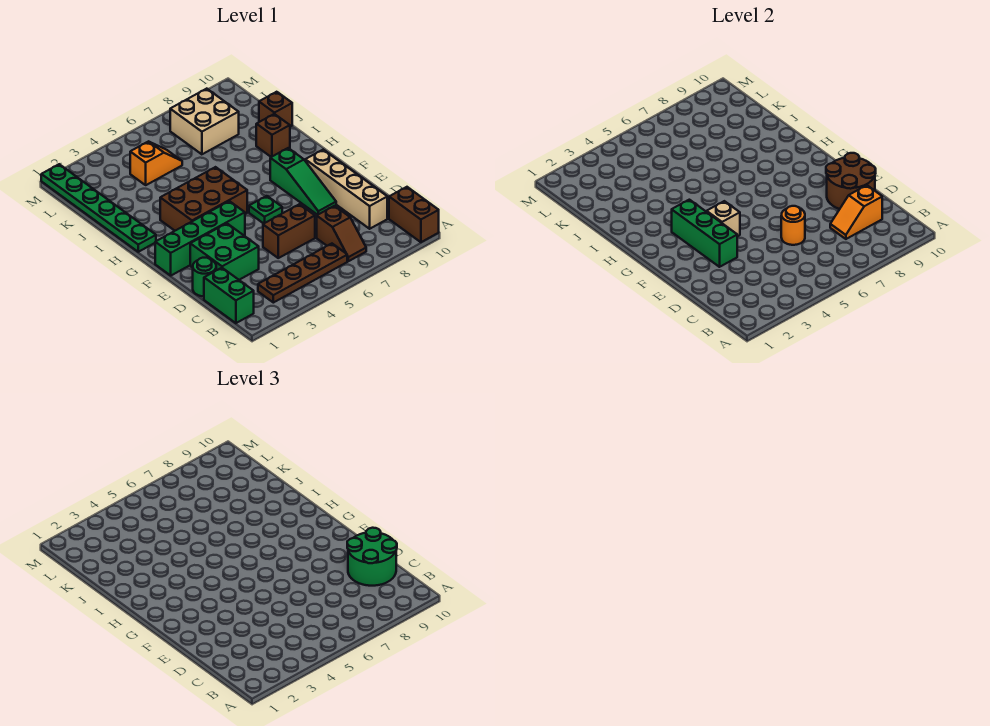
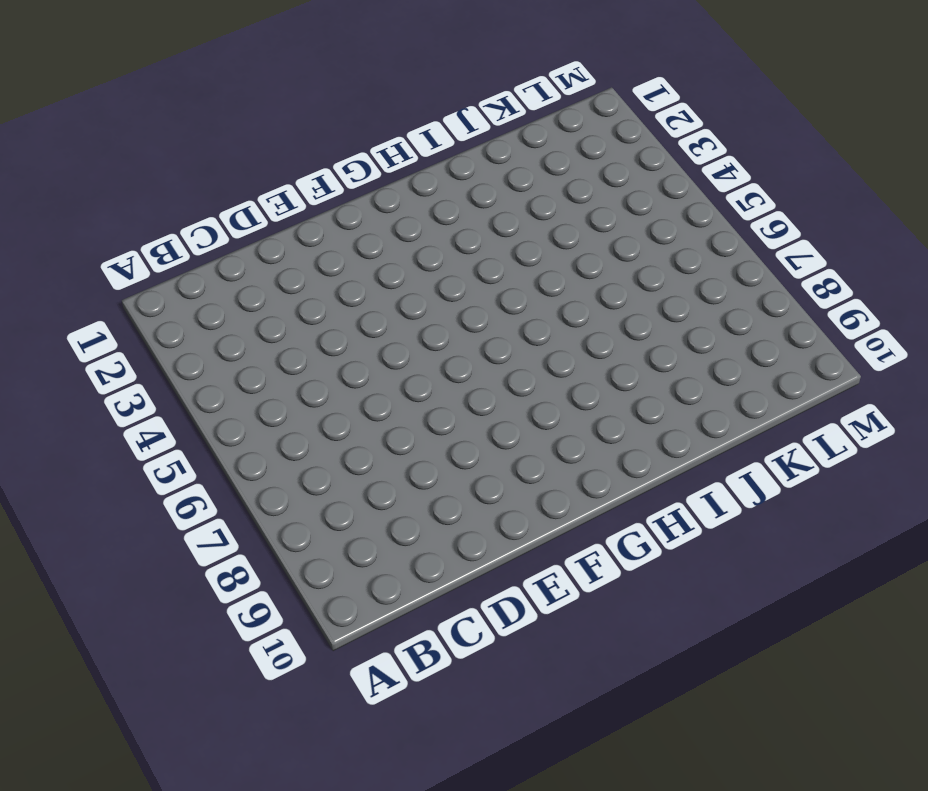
none -> brown brick A10:B10 level 1
none -> green brick B1:C1 level 1
none -> brown plate B3:B6 level 1

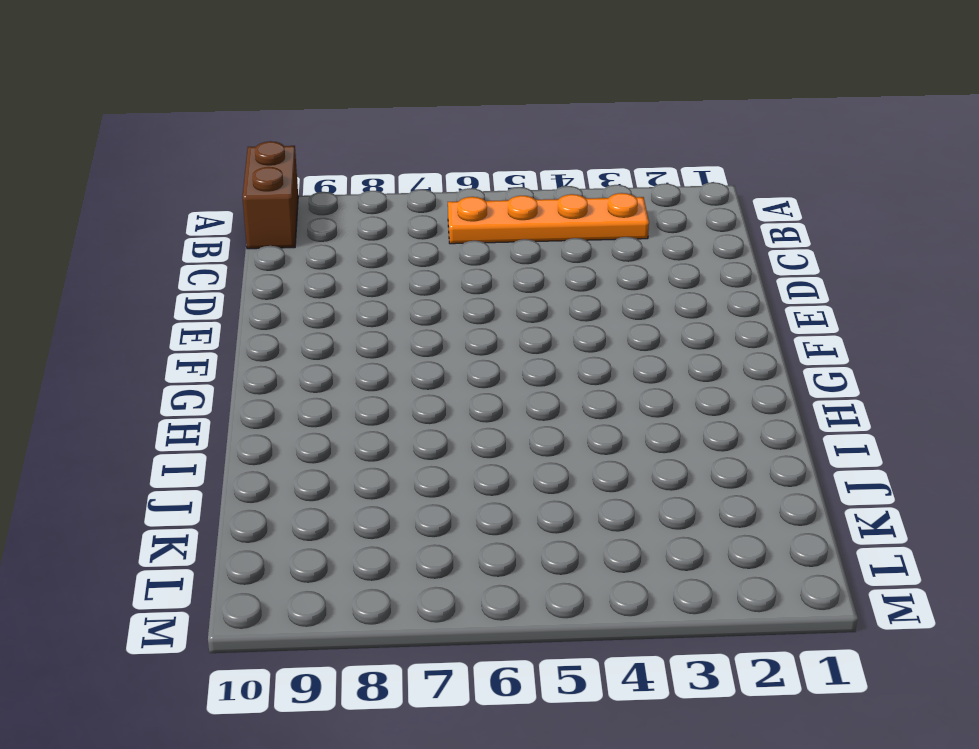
orange plate B3:B6 level 1 -> brown plate B3:B6 level 1
none -> green brick B1:C1 level 1
none -> brown slope B7:C7 level 1 top C
none -> tan brick C9:F9 level 1

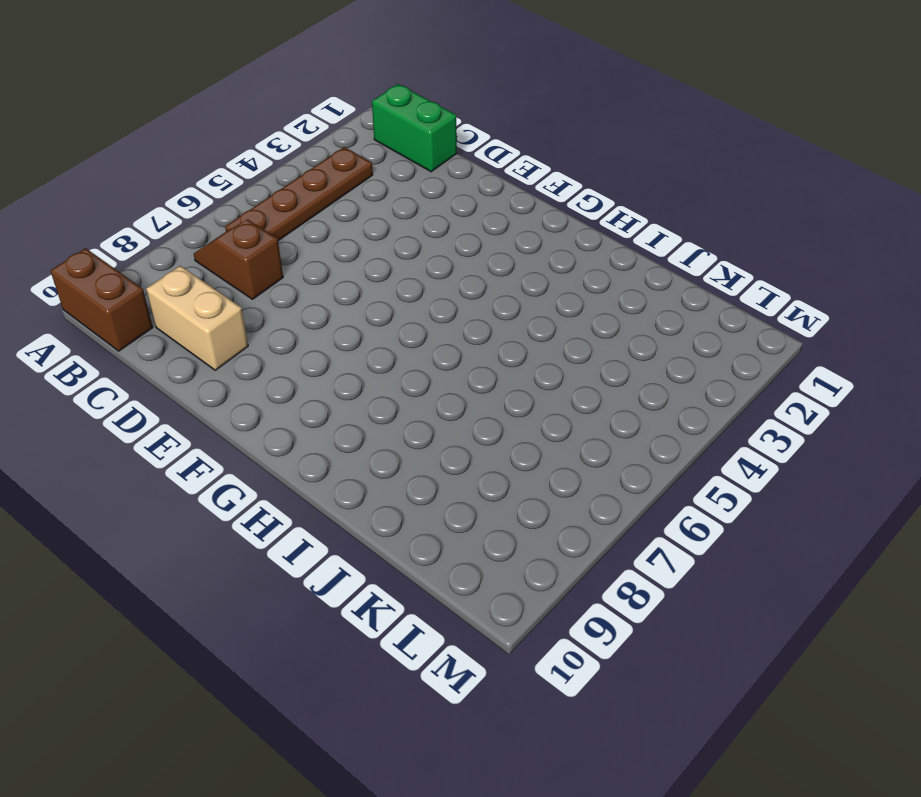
tan brick C9:D9 level 1 -> tan brick C9:F9 level 1
none -> green round brick D1 level 1
none -> green brick D2:E3 level 1
none -> brown brick D5:D6 level 1

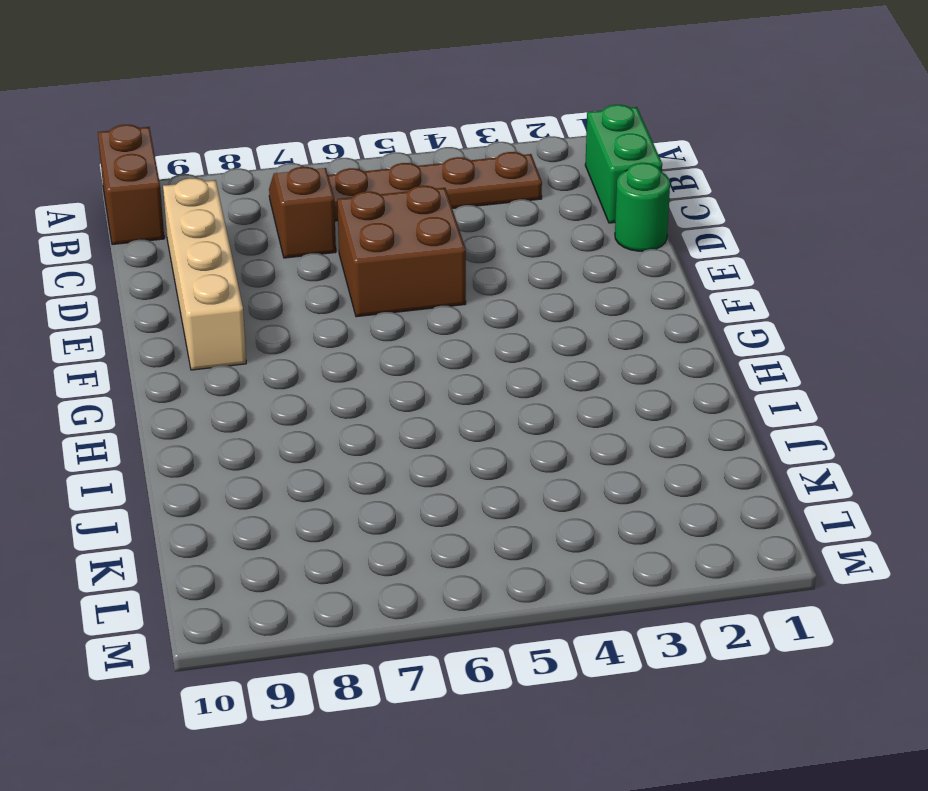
brown brick D5:E6 level 1 -> brown brick D5:D6 level 1
none -> green brick D2:E3 level 1
none -> green slope E8:G8 level 1 top G
none -> green brick F1:F4 level 1

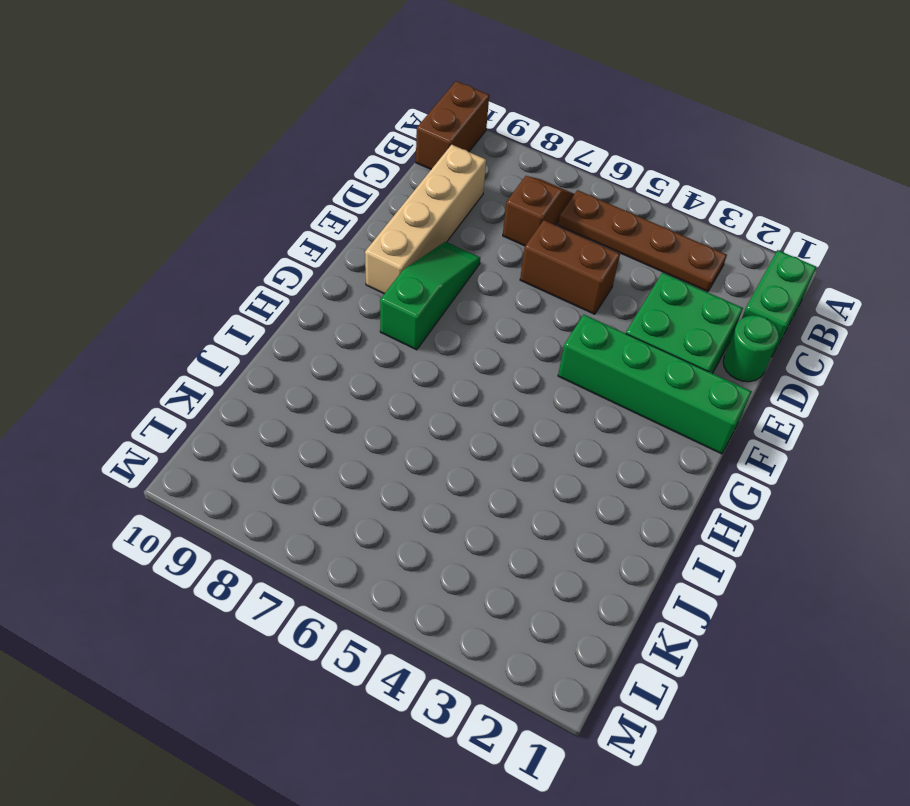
none -> green plate F6 level 1
none -> brown brick G3:H5 level 1
none -> green plate H1:M1 level 1

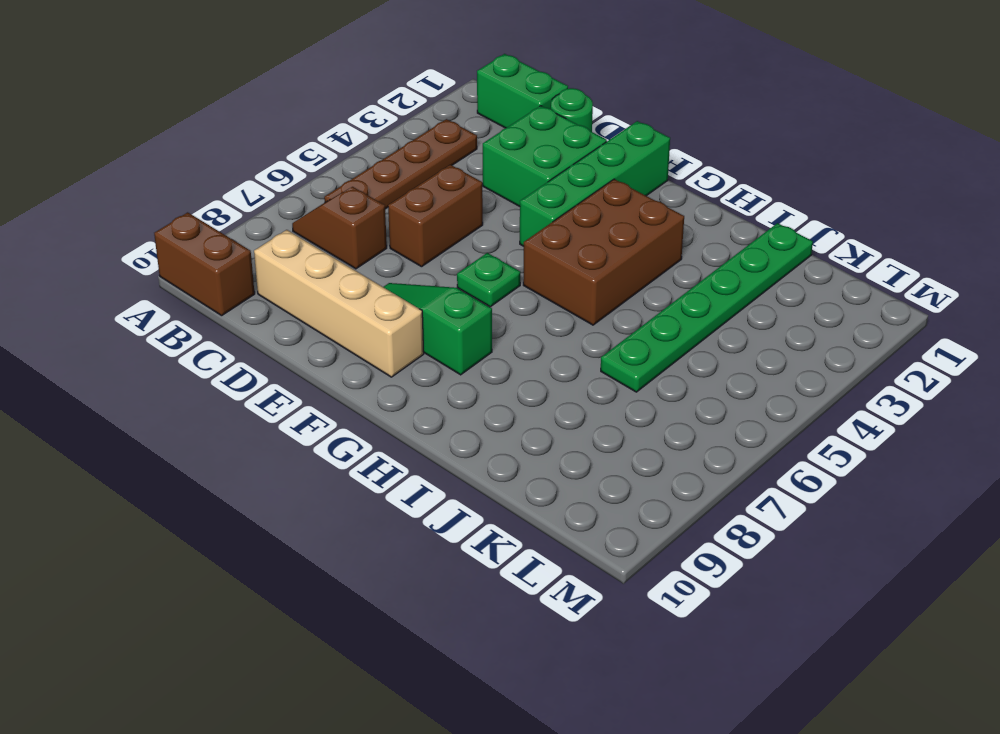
green plate J1:J6 level 1 -> green plate H1:M1 level 1
none -> brown brick I9 level 1
none -> brown brick J10 level 1
none -> orange slope K4:K5 level 1 top 4

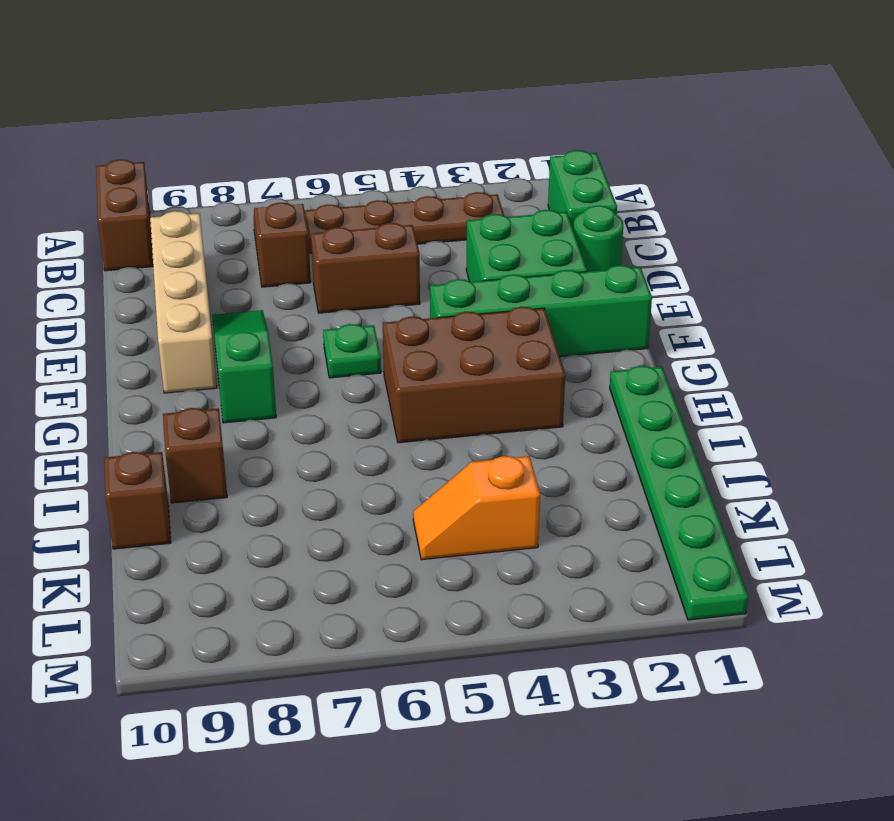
none -> tan brick K7:L8 level 1
none -> orange slope C8:C9 level 2 top 9
none -> orange round brick D6 level 2

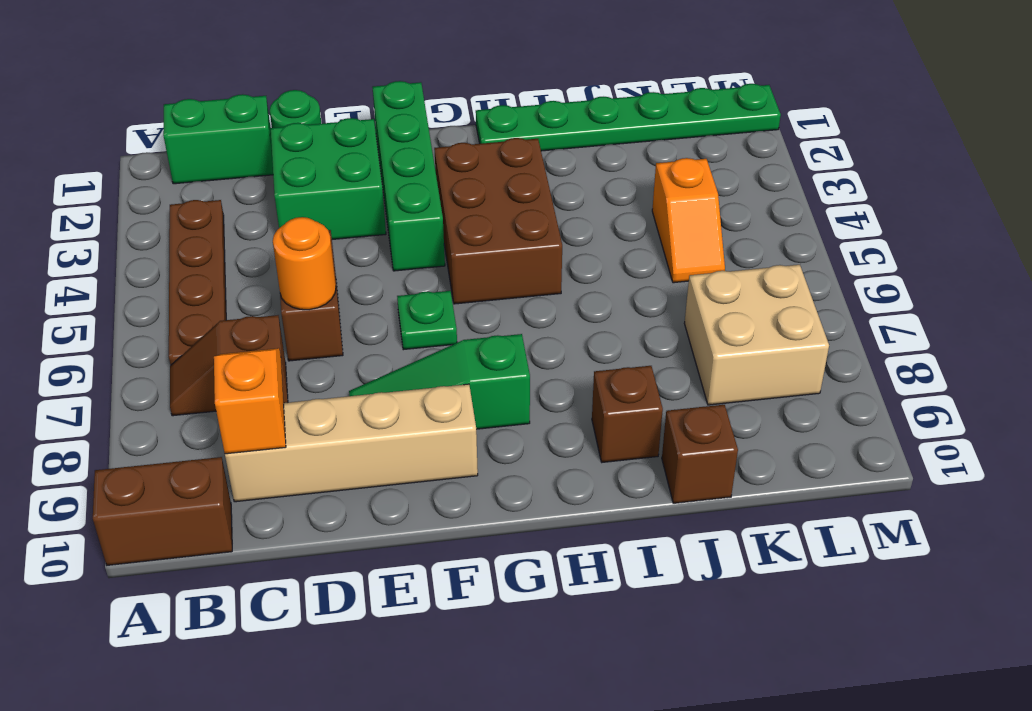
none -> brown round brick D9:E10 level 2
none -> green brick E3:G3 level 2
none -> tan brick F4 level 2

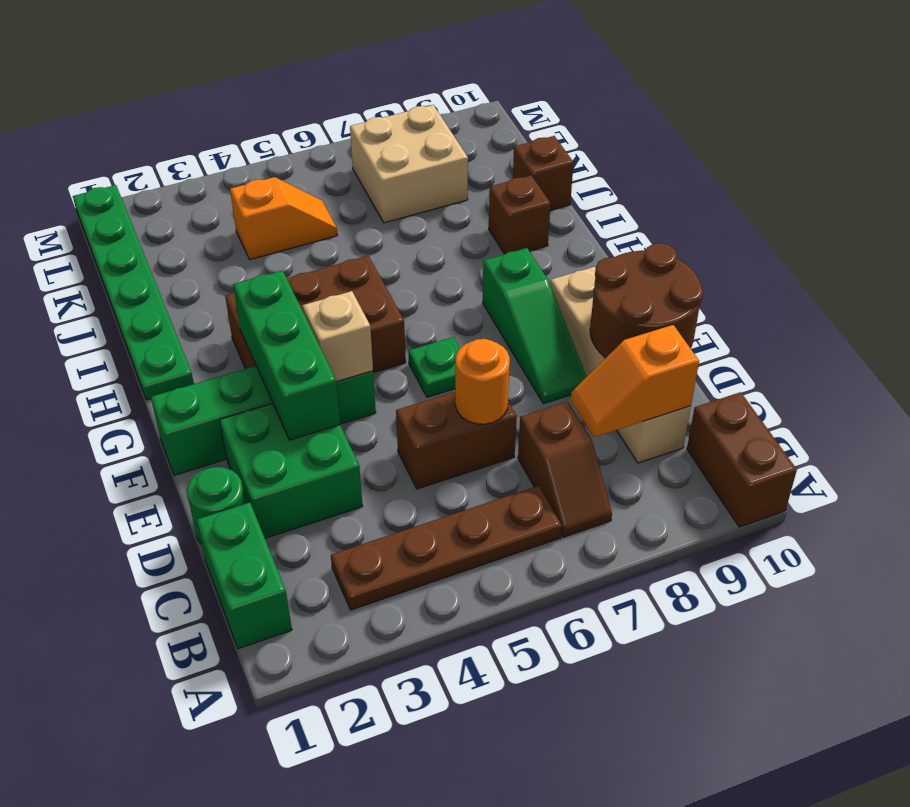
none -> green round brick C9:D10 level 3

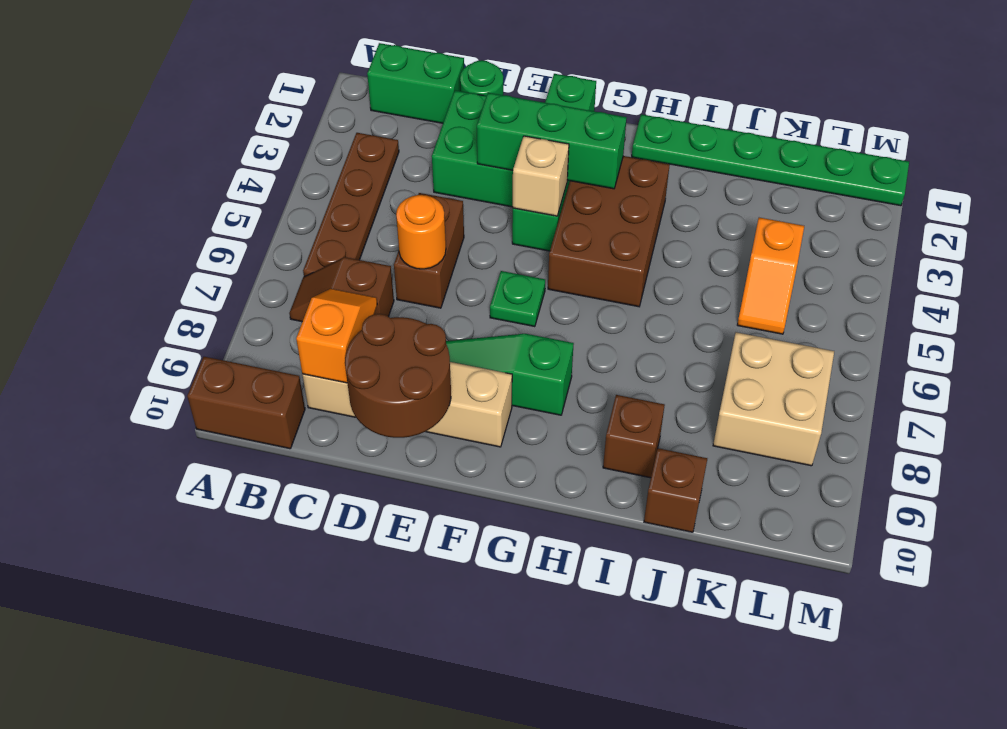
none -> green round brick C9:D10 level 3

